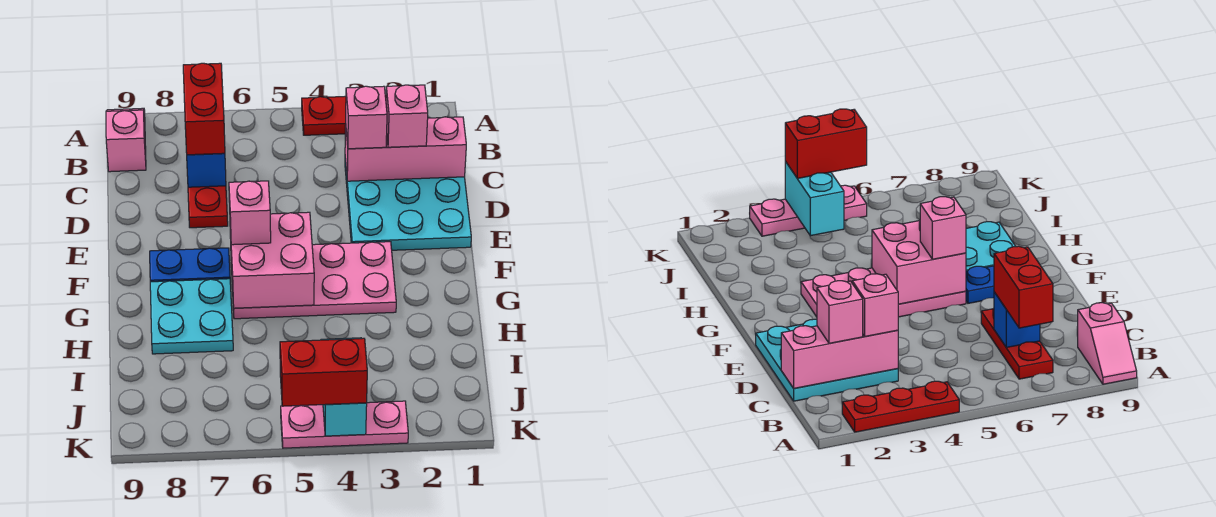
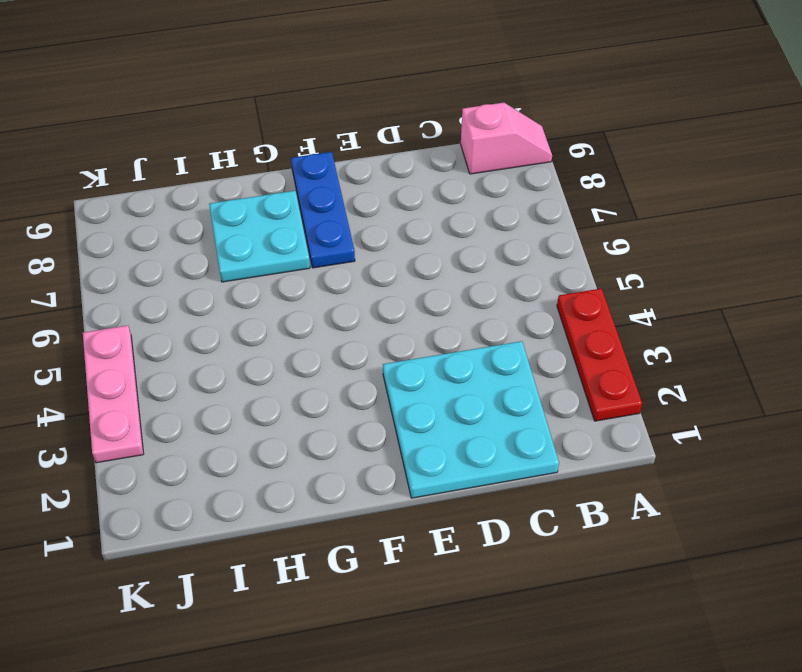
blue plate F7:F9 level 1 -> blue plate F7:F8 level 1
none -> red plate B7:D7 level 1
none -> pink plate F3:G6 level 1
none -> pink brick C1:C3 level 2

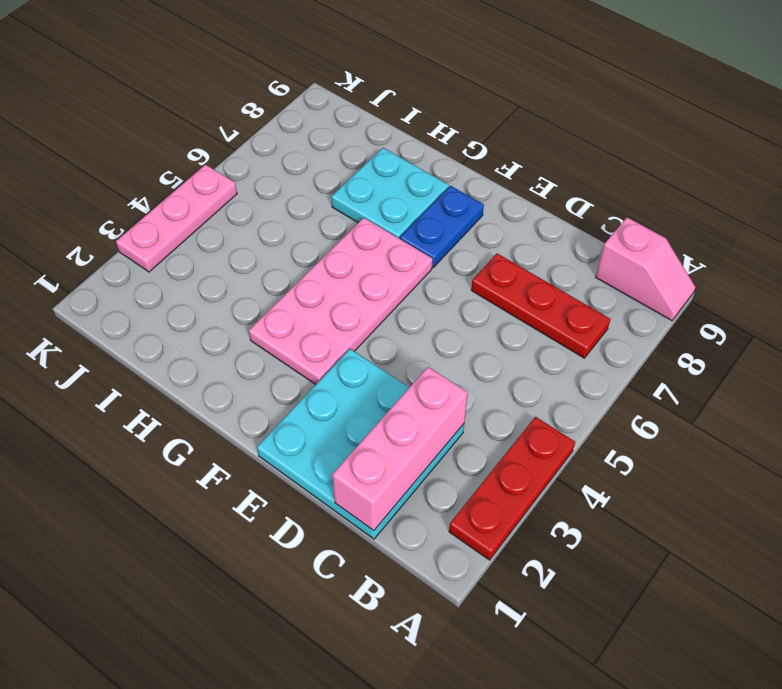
none -> blue brick C7 level 2
none -> pink brick F5:G6 level 2
none -> cyan brick J4:K4 level 2

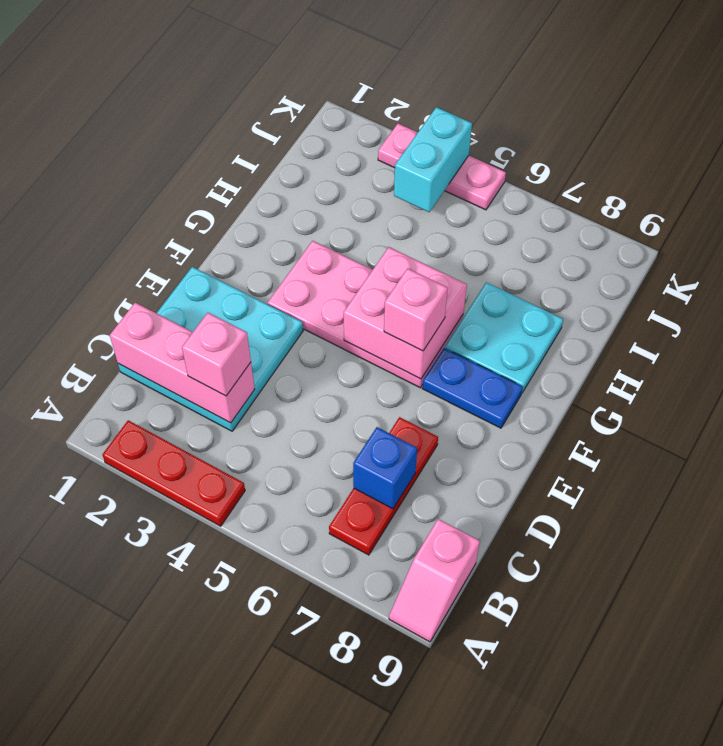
none -> red brick B7:C7 level 3
none -> pink brick C2 level 3
none -> red brick K4:K5 level 3

